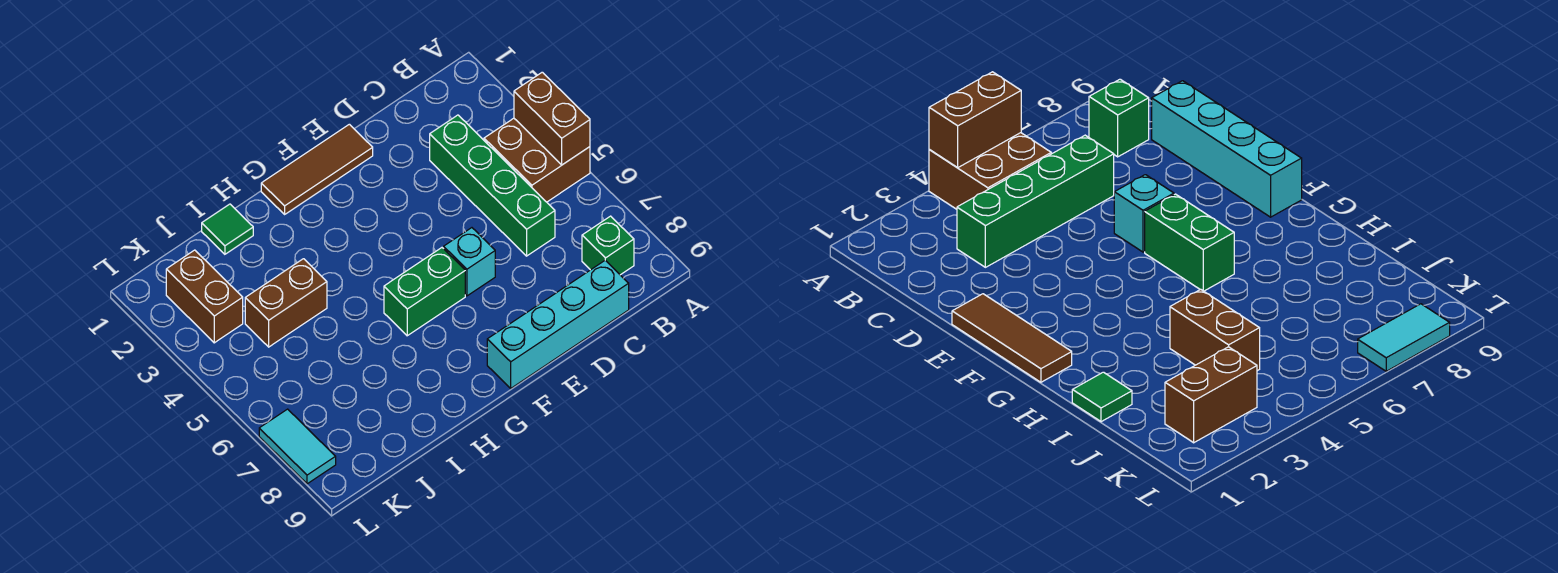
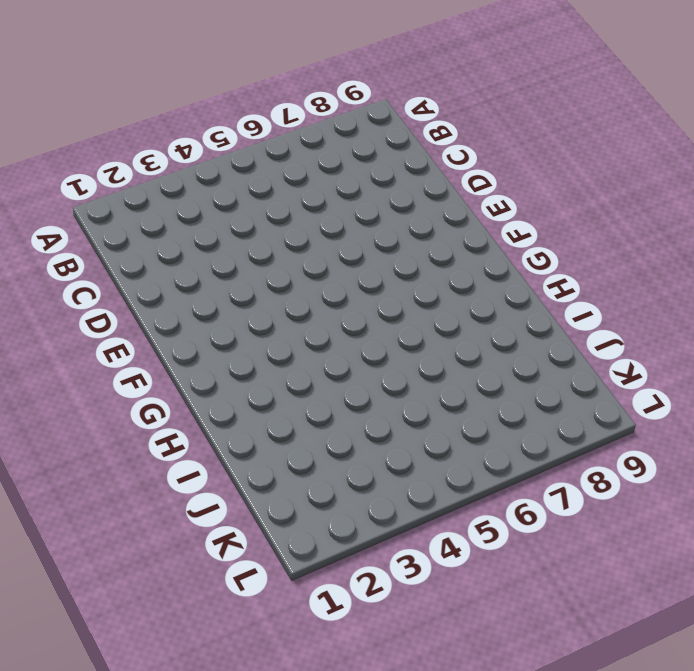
none -> brown brick A4:B5 level 1
none -> green brick B8 level 1
none -> green brick C3:C6 level 1

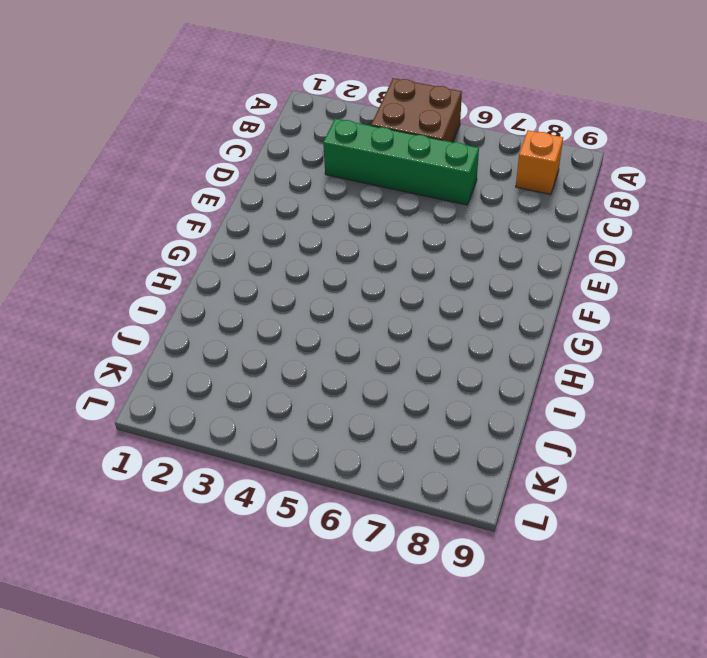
orange brick B8 level 1 -> green brick B8 level 1
none -> cyan brick C9:F9 level 1
none -> brown tile E1:G1 level 1
none -> cyan brick E6 level 1

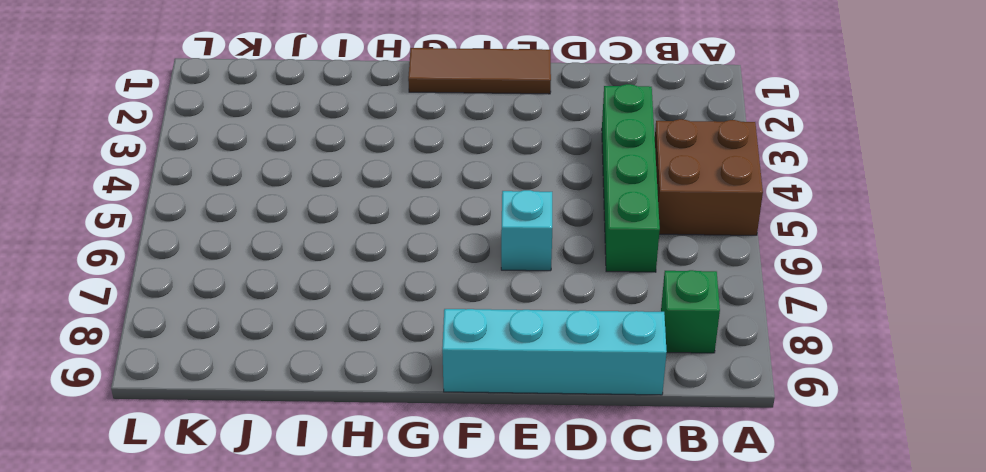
none -> green brick F6:G6 level 1
none -> green tile I1 level 1
none -> brown brick I4:J4 level 1

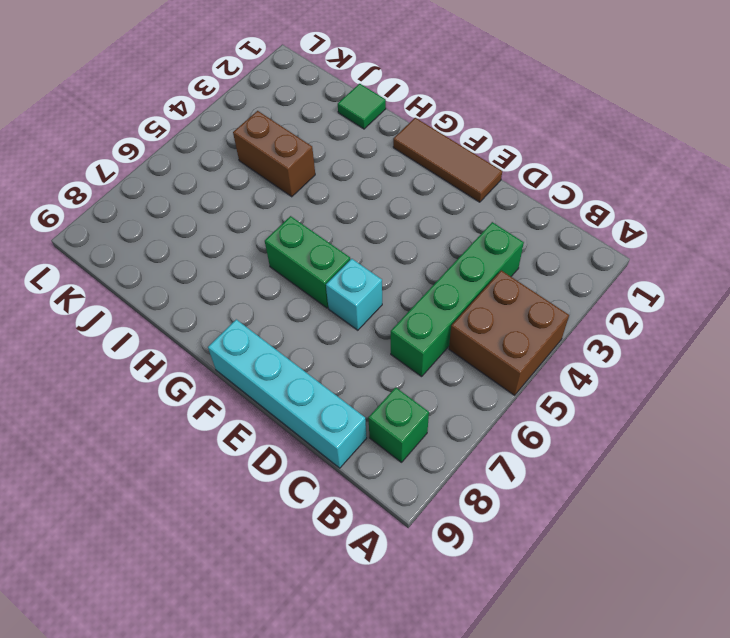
none -> brown brick K2:K3 level 1
none -> cyan tile L7:L8 level 1
none -> brown brick A4:A5 level 2

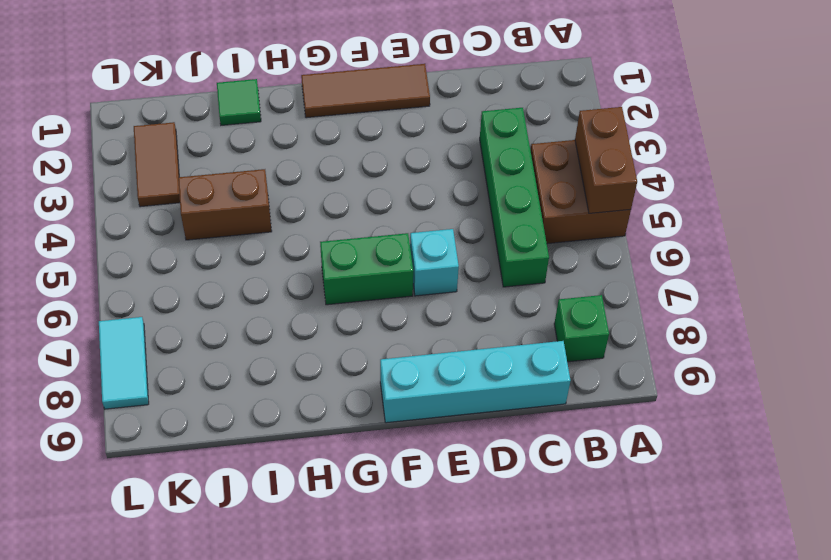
brown tile K2:K3 level 1 -> brown brick K2:K3 level 1

